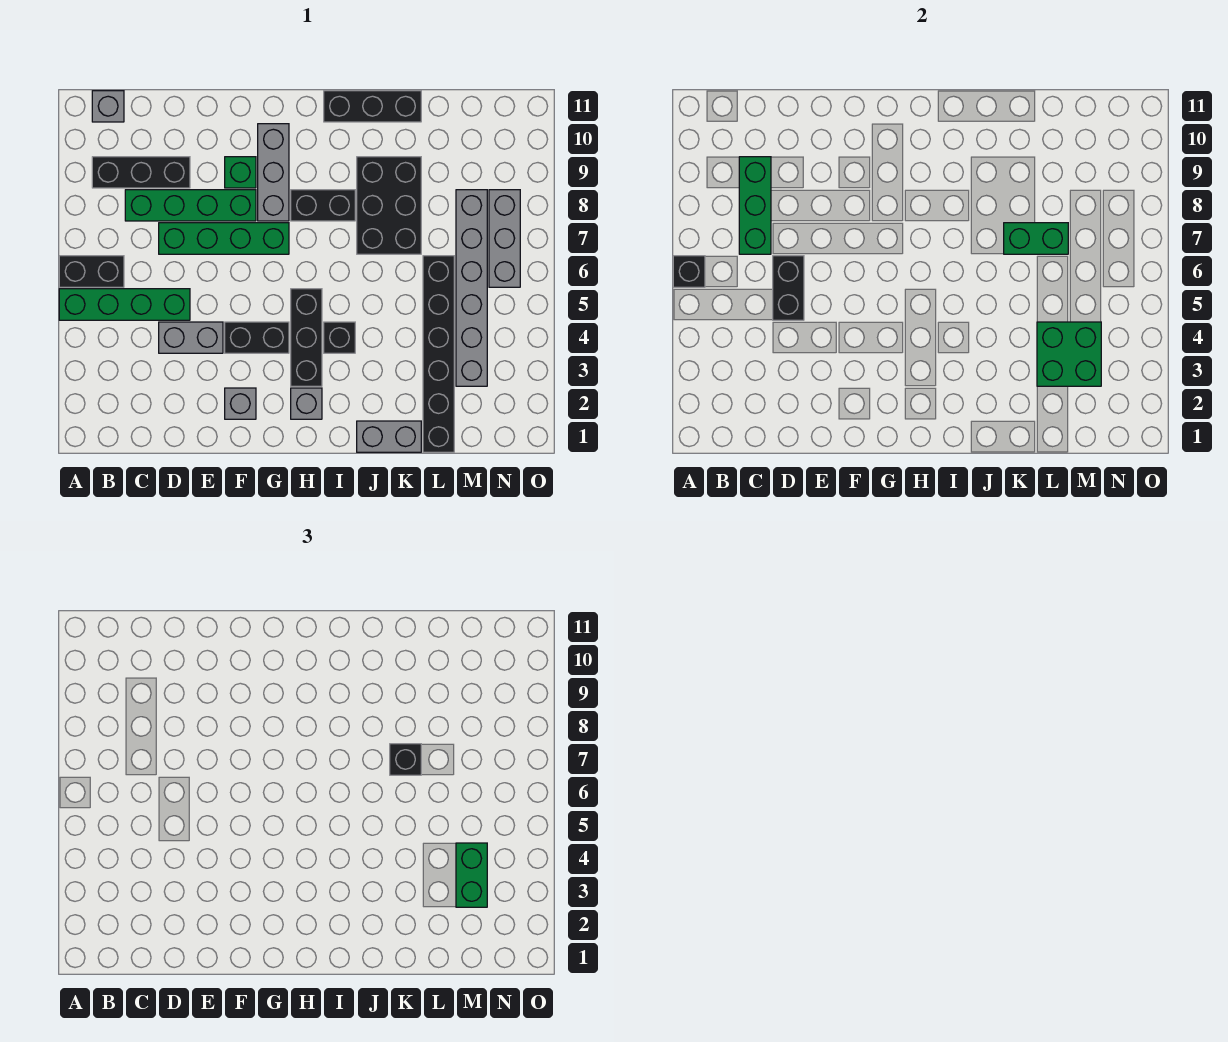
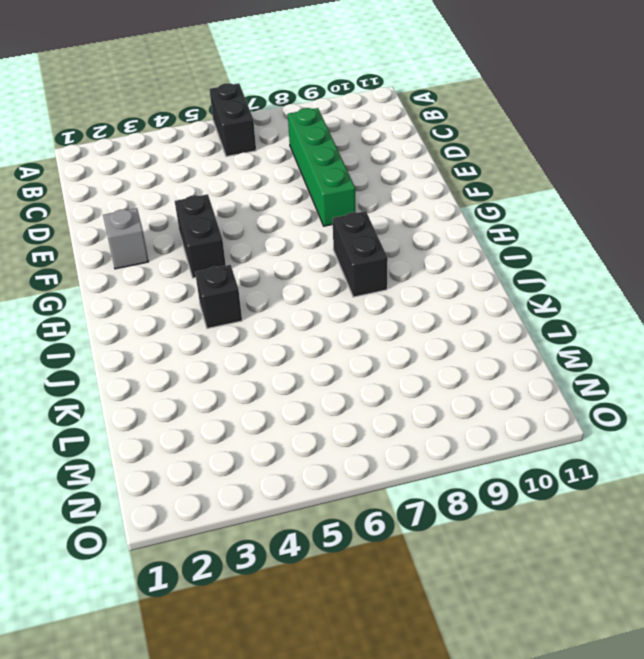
none -> green brick A5:D5 level 1
none -> black brick B9:D9 level 1
none -> grey brick B11 level 1

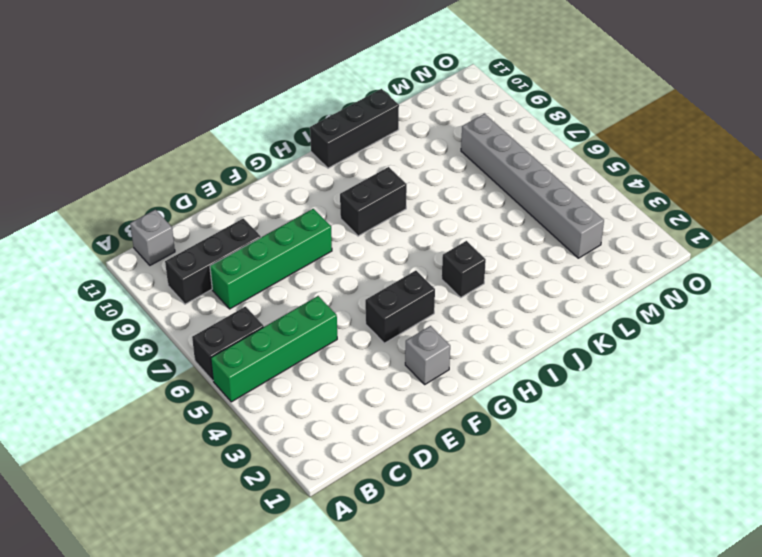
none -> grey brick D4:E4 level 1
none -> green brick D7:G7 level 1
none -> green brick F9 level 1

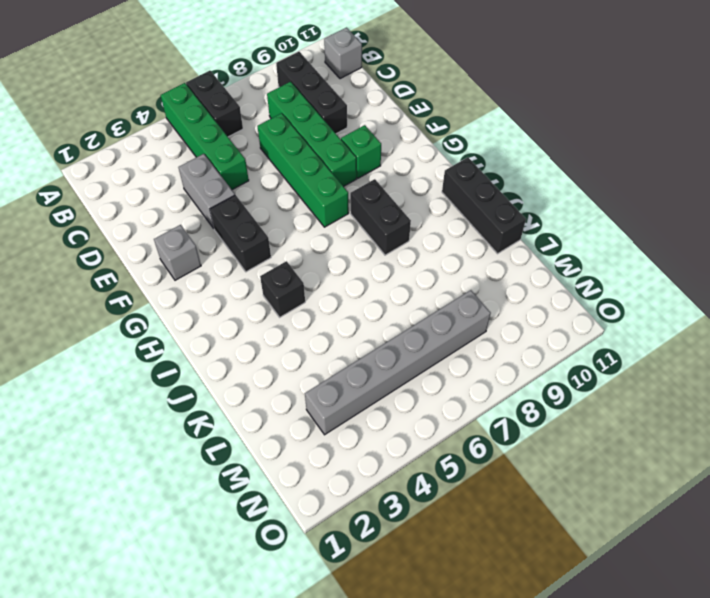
none -> grey brick G8:G10 level 1
none -> grey brick H2 level 1
none -> black brick H3:H5 level 1

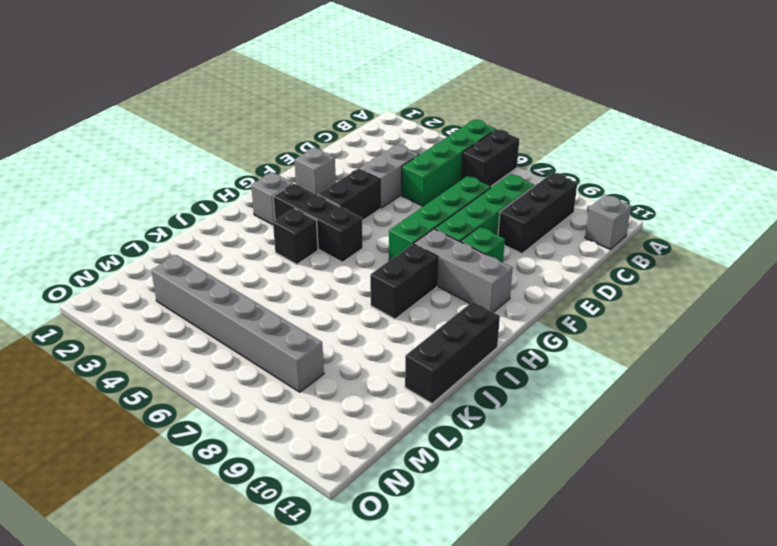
none -> grey brick J1:K1 level 1
none -> black brick J7:K9 level 1
none -> black brick L1:L6 level 1

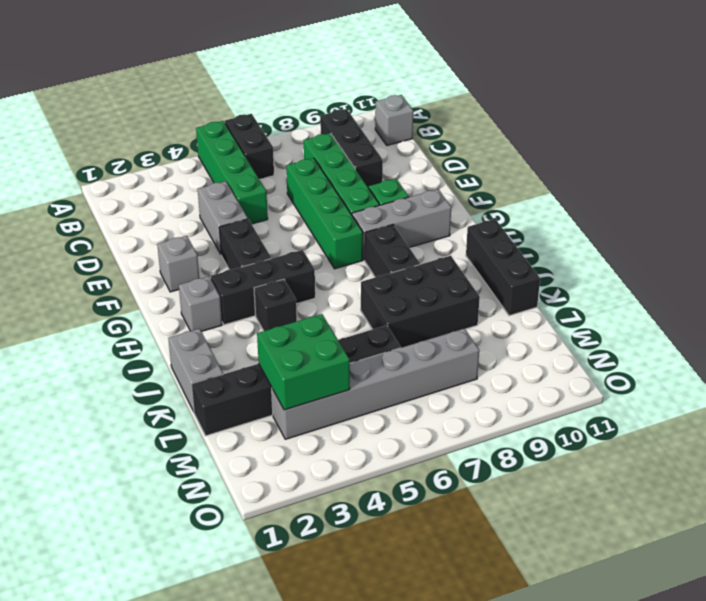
none -> grey brick N6:N8 level 1
none -> black brick A6 level 2
none -> green brick C7:C9 level 2

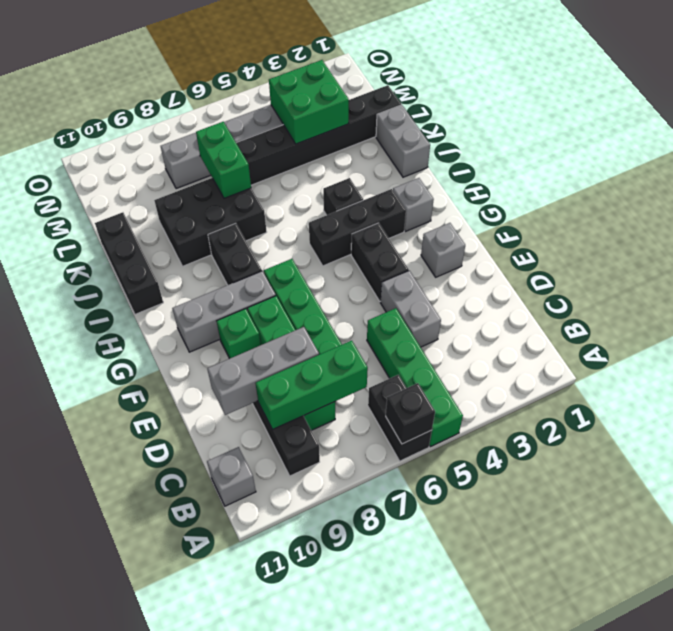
grey brick D8:D10 level 2 -> grey brick N6:N8 level 1
none -> black brick D5:D6 level 2
none -> black brick K7 level 3
none -> green brick M3:M4 level 3

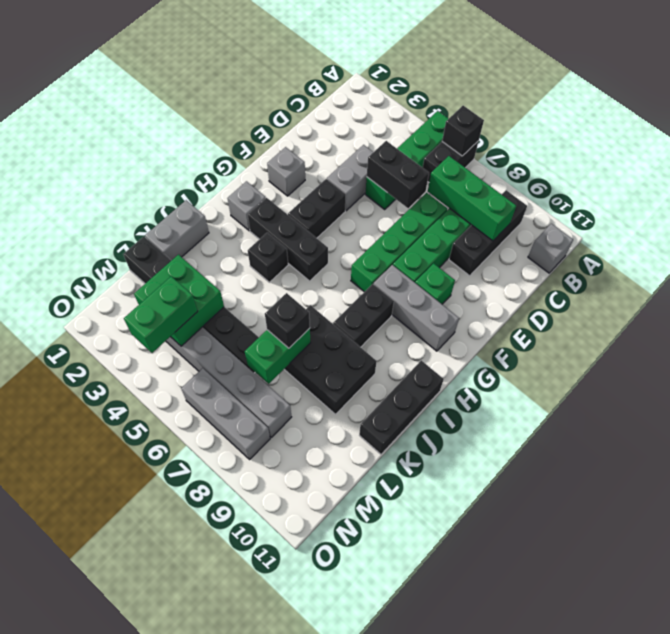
green brick M4:N4 level 3 -> green brick M3:M4 level 3

